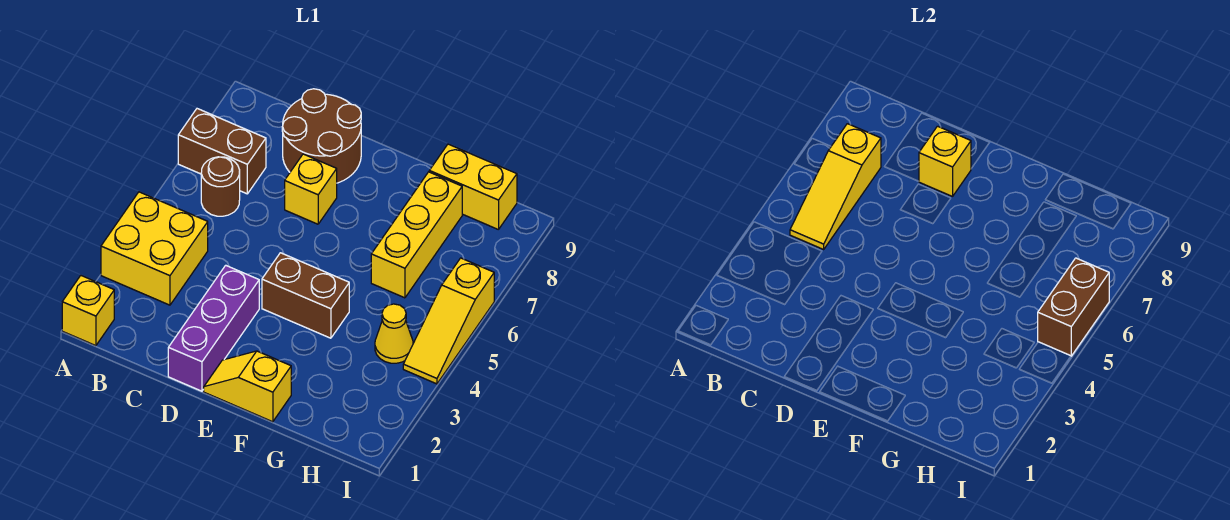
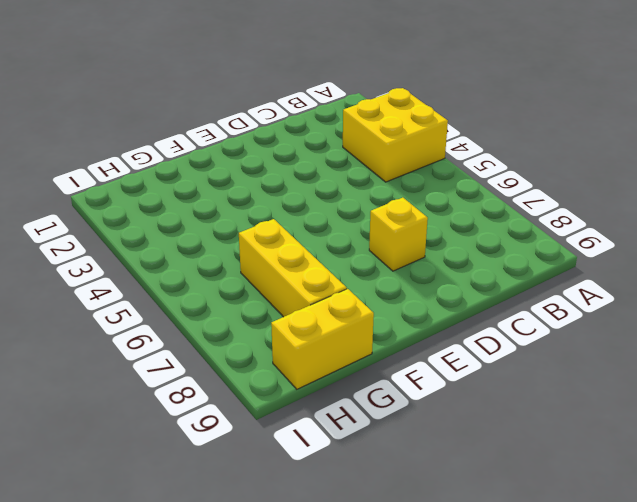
none -> yellow brick A1 level 1
none -> brown brick A7:B7 level 1
none -> brown round brick B6 level 1

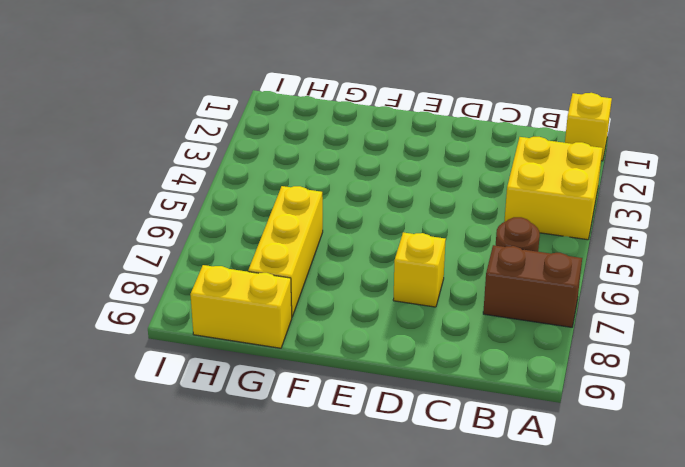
none -> brown round brick C8:D9 level 1
none -> purple brick D1:D3 level 1
none -> yellow slope E1:F1 level 1 top F

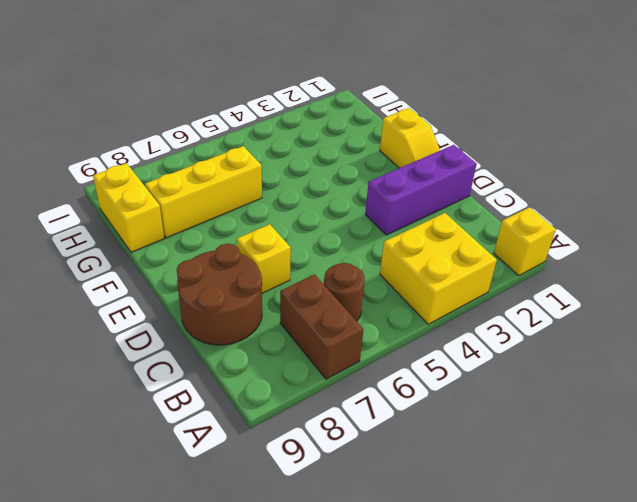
none -> brown brick E4:F4 level 1
none -> yellow cone H4 level 1
none -> yellow slope I4:I6 level 1 top 6

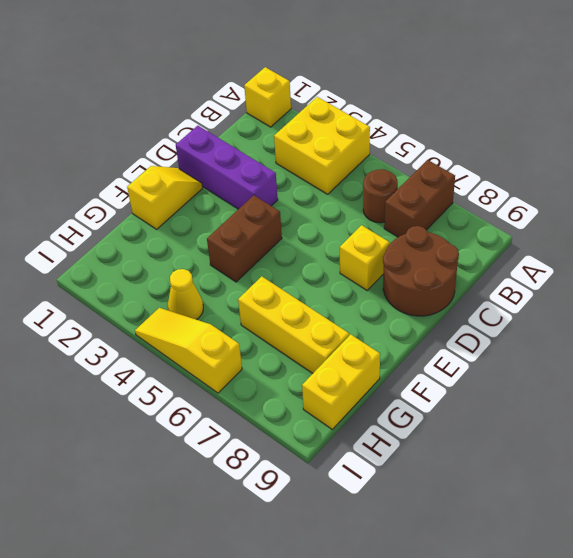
none -> yellow slope B5:B7 level 2 top 7
none -> yellow brick D8 level 2
none -> brown brick I5:I6 level 2

